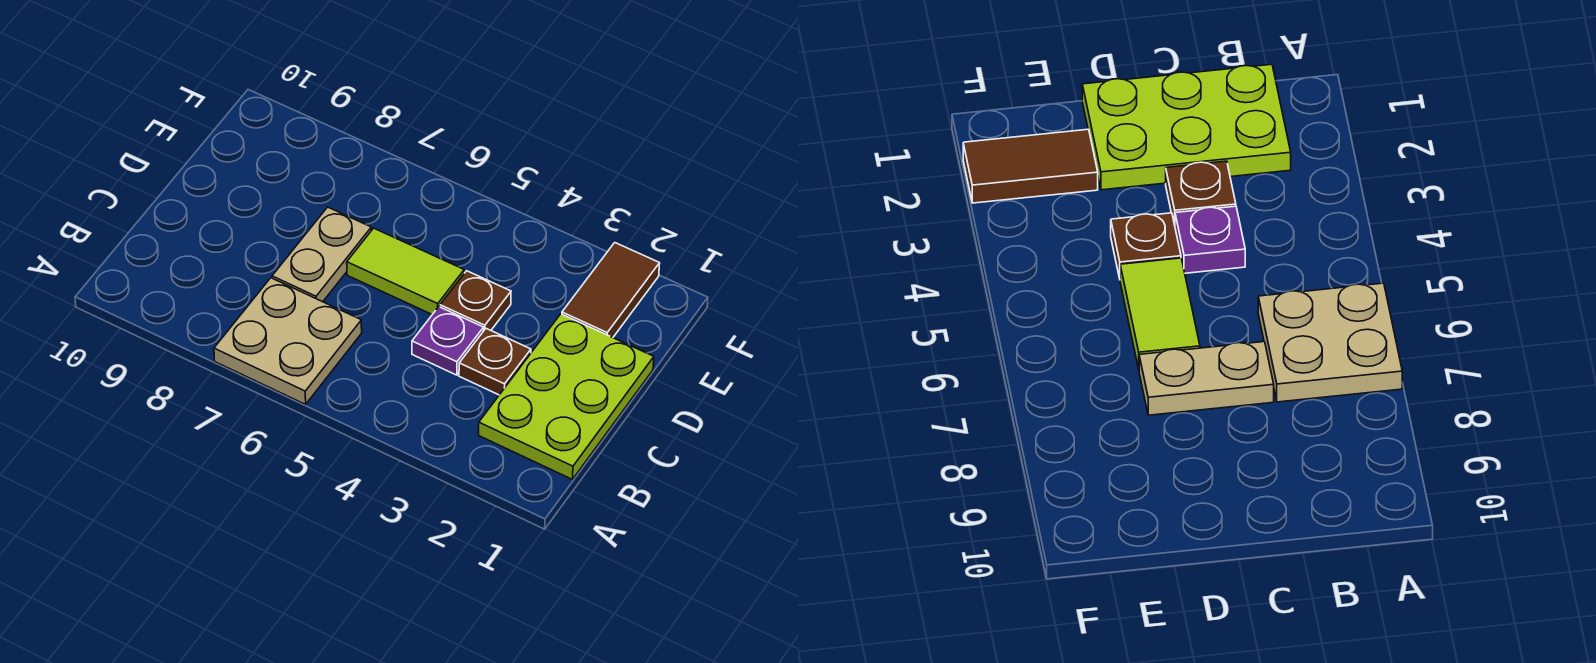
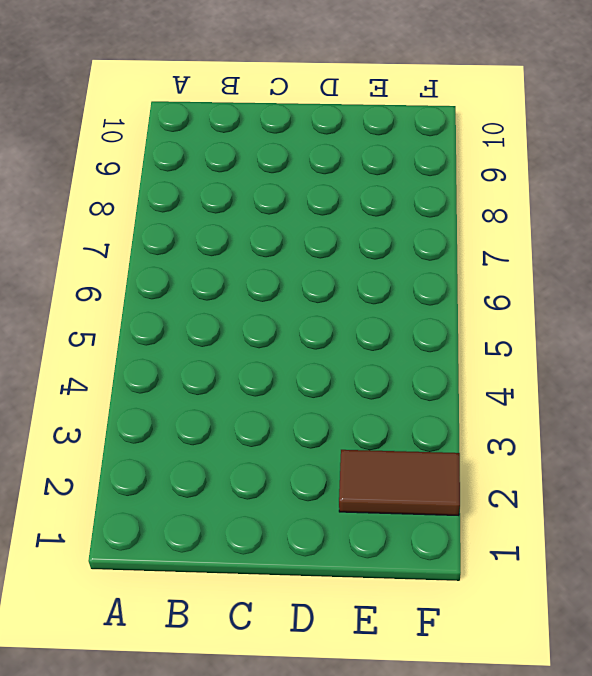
none -> tan plate A6:B7 level 1
none -> lime plate B1:D2 level 1

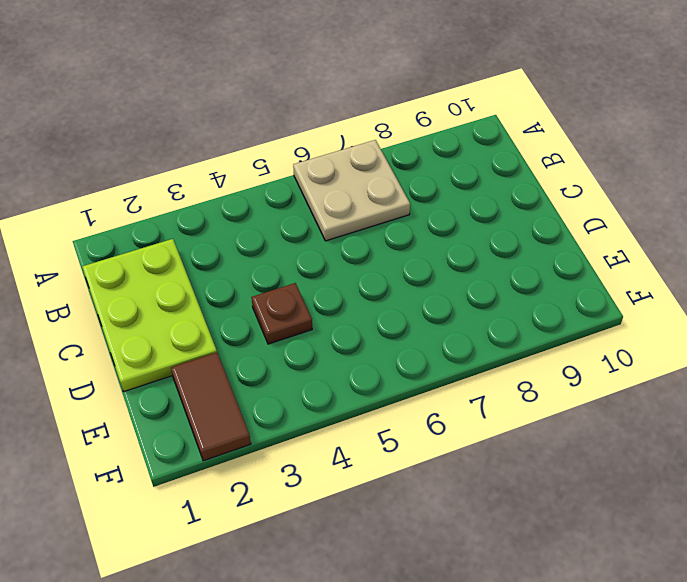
none -> brown plate C3 level 1
none -> purple plate C4 level 1

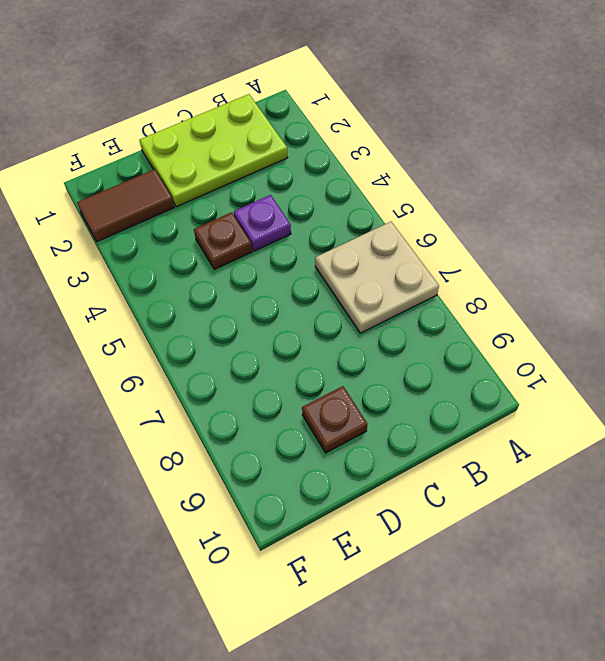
brown plate D9 level 1 -> brown plate C3 level 1
none -> tan plate C7:D7 level 1
none -> lime tile D5:D6 level 1

